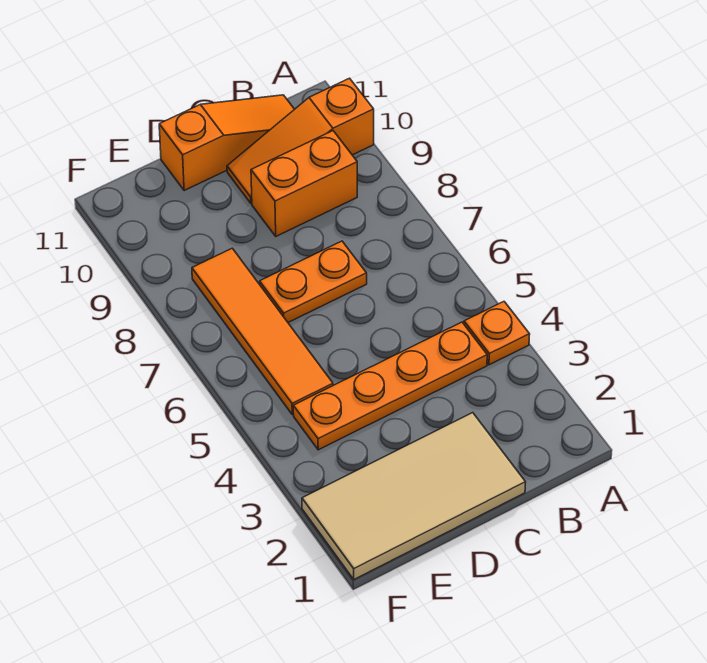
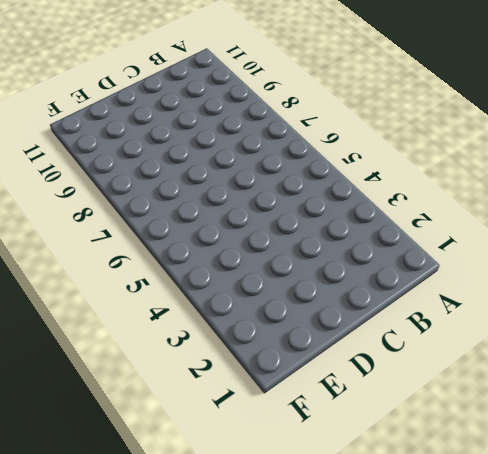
none -> orange plate A4 level 1
none -> orange slope A10:C10 level 1 top A

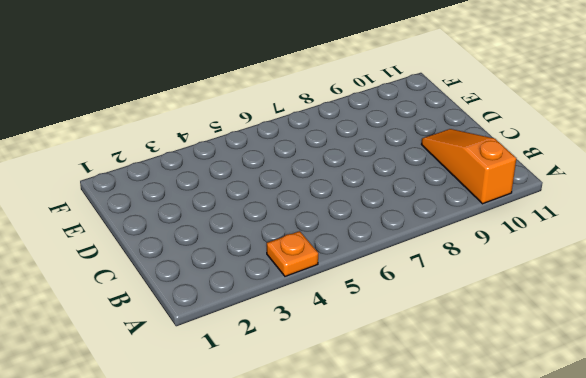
none -> orange plate B4:E4 level 1
none -> orange brick B9:C9 level 1

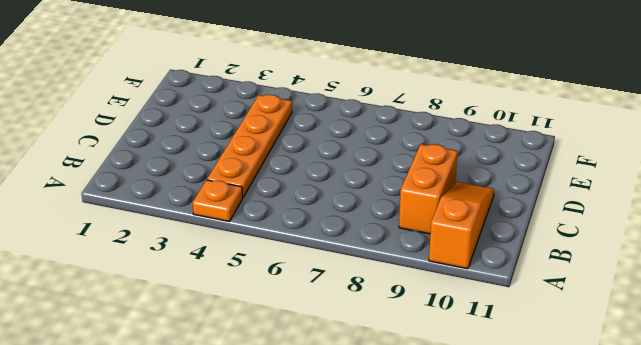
none -> orange slope B11:D11 level 1 top D
none -> tan tile C1:F2 level 1

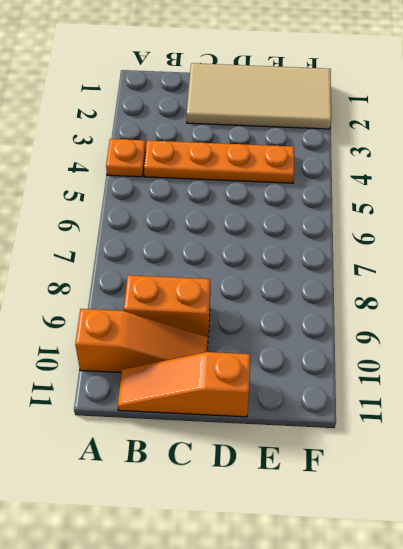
none -> orange plate C7:D7 level 1
none -> orange tile E5:E8 level 1

